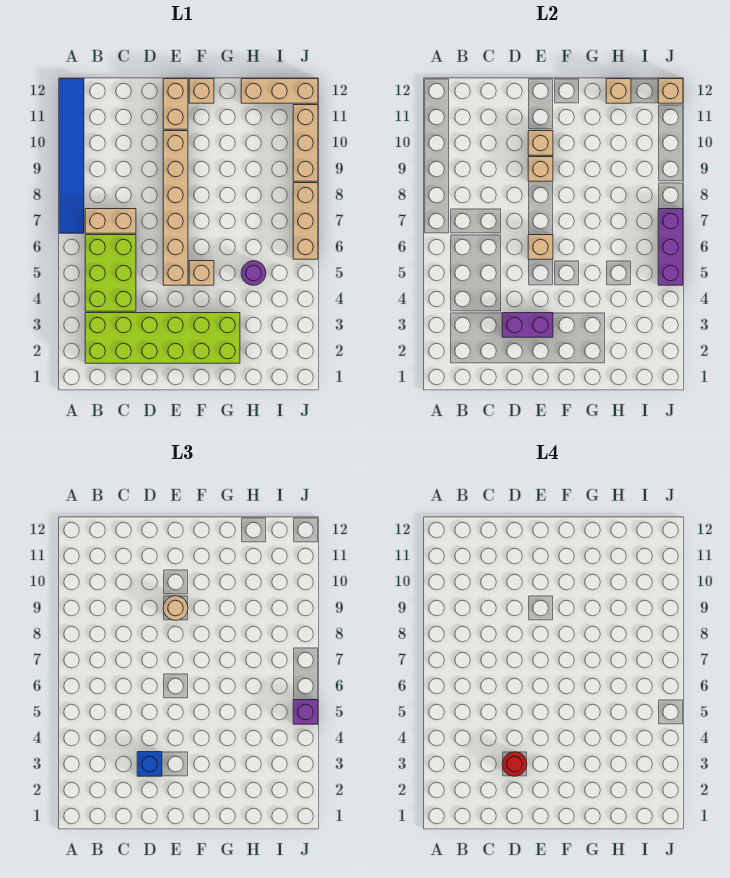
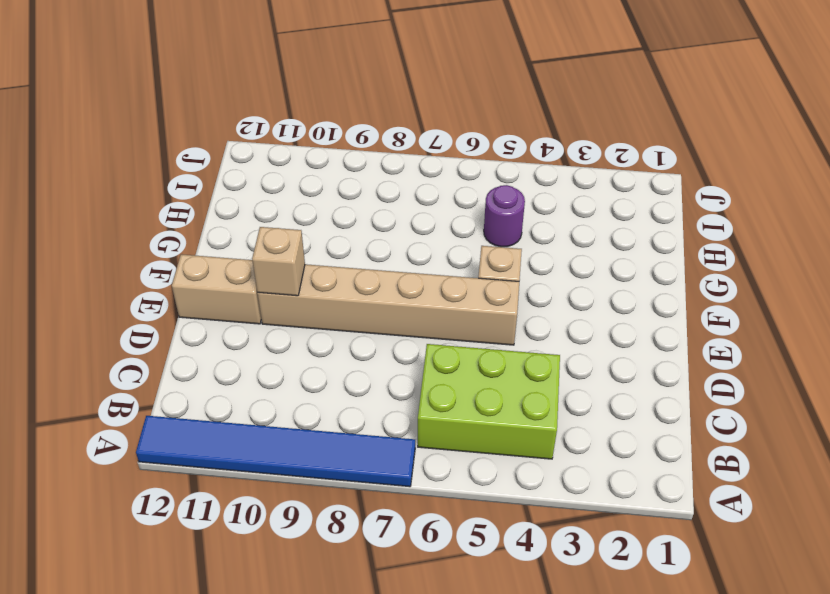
none -> lime brick B2:G3 level 1
none -> tan brick B7:C7 level 1
none -> tan brick F12 level 1

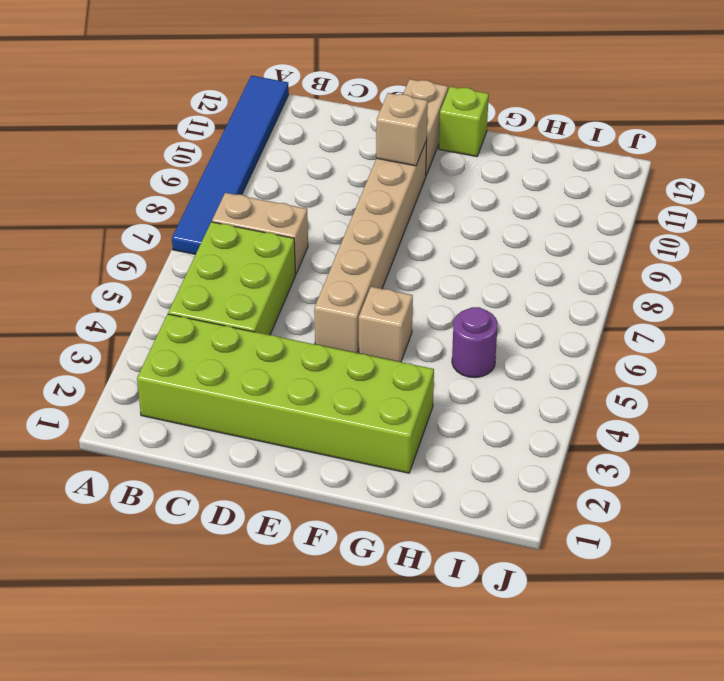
lime brick F12 level 1 -> tan brick F12 level 1
none -> tan brick H12:J12 level 1
none -> tan brick J6:J8 level 1
none -> tan brick J9:J11 level 1

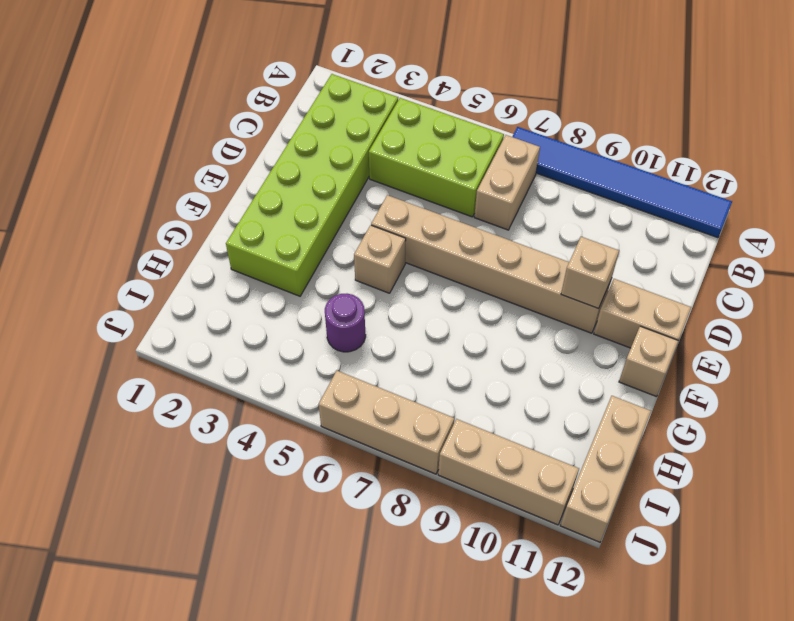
none -> purple brick D3:E3 level 2
none -> tan brick E6 level 2
none -> tan brick E9 level 2

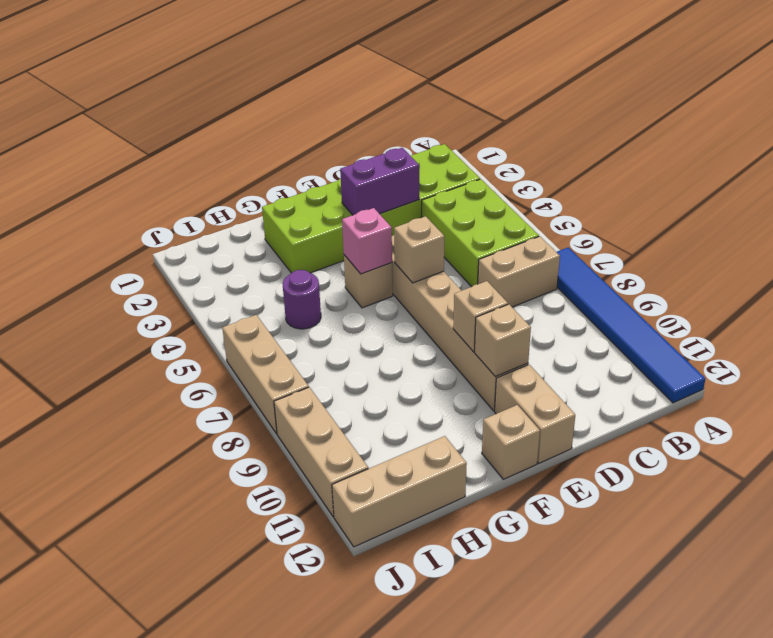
pink brick F5 level 2 -> none
none -> tan brick H12 level 2
none -> purple brick J5:J7 level 2
none -> tan brick J12 level 2

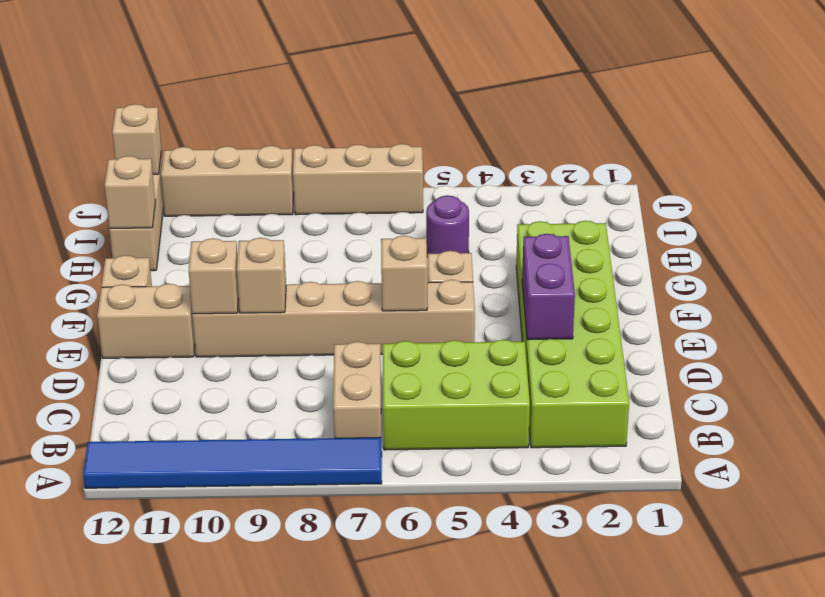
none -> purple brick J5:J7 level 2
none -> blue brick D3 level 3
none -> tan round brick E9 level 3

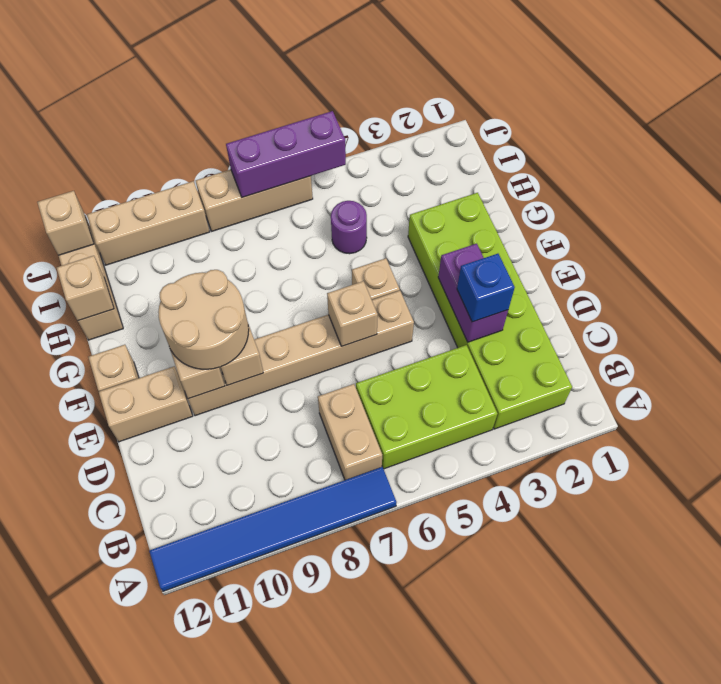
tan round brick E9:F10 level 3 -> tan round brick E9 level 3
none -> purple brick J5 level 3
none -> red round brick D3 level 4

